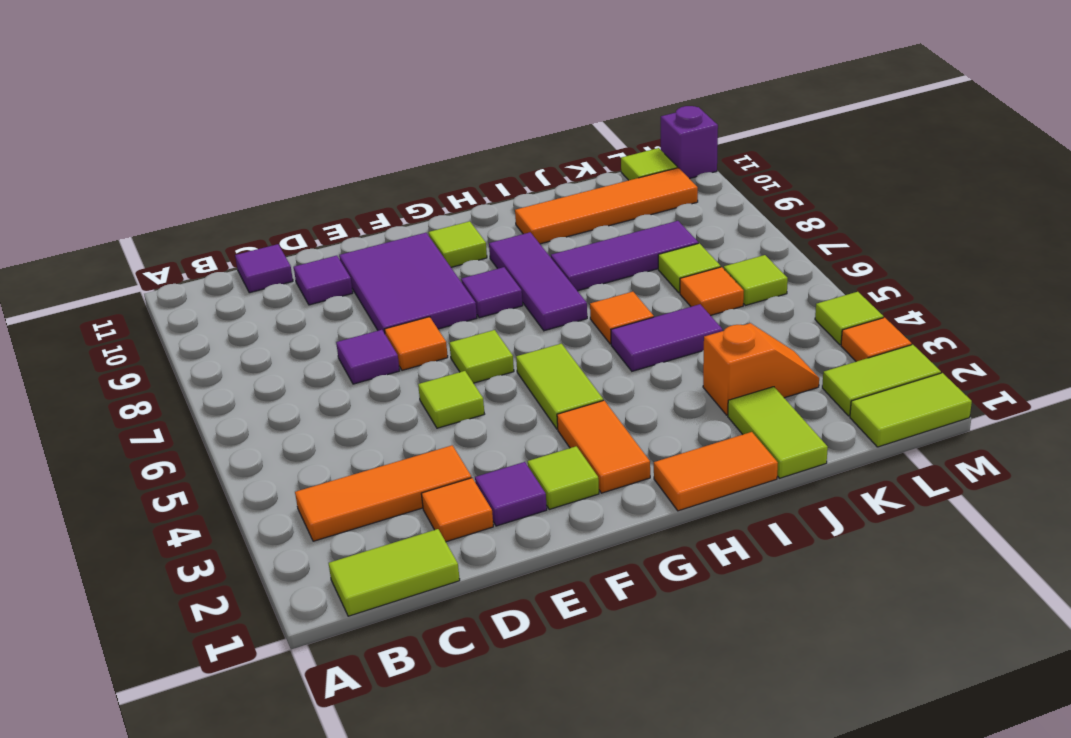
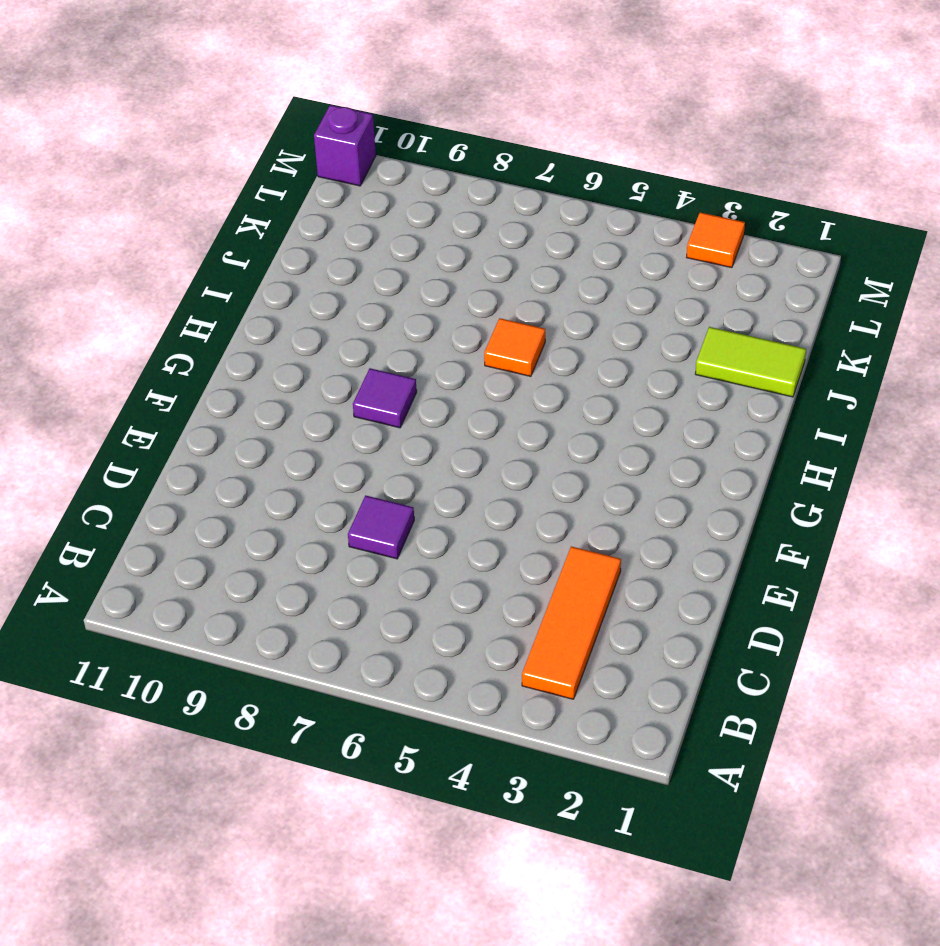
none -> lime tile B1:C1 level 1
none -> purple tile C11 level 1
none -> orange tile D2 level 1
none -> purple tile D10 level 1

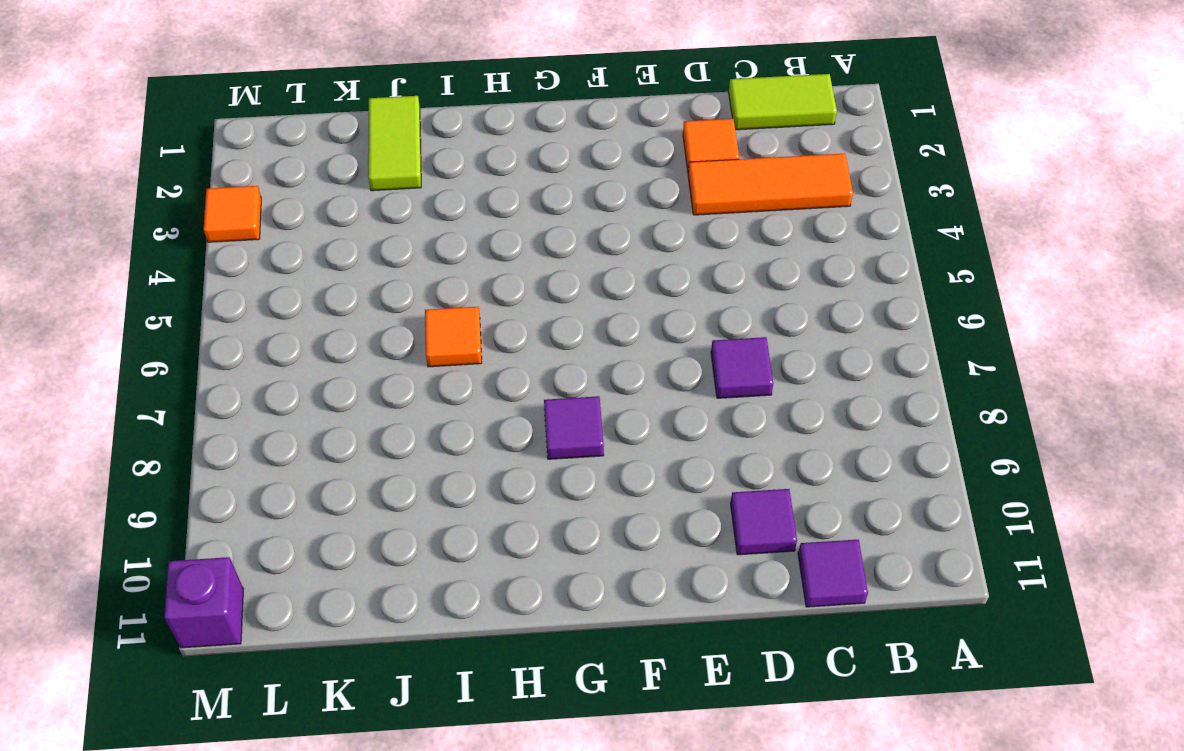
none -> purple tile E2 level 1
none -> lime tile E5 level 1
none -> orange tile E7 level 1
none -> purple tile E8:F10 level 1

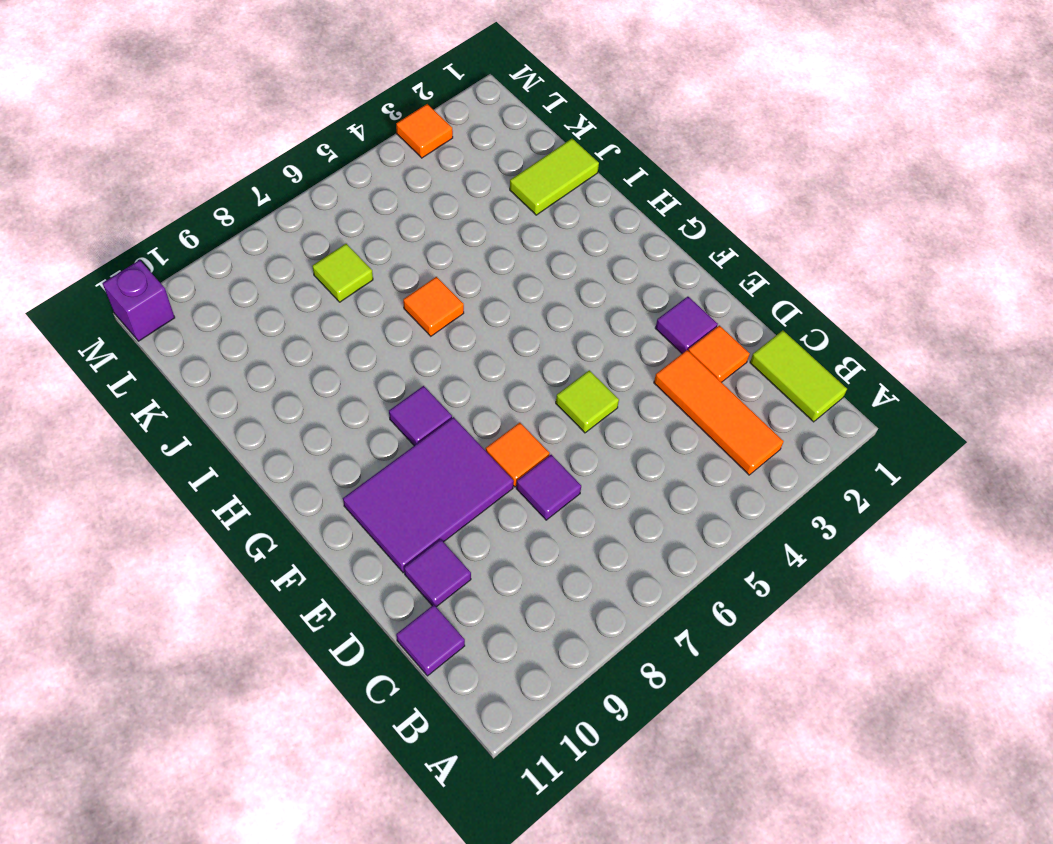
none -> lime tile F2 level 1
none -> lime tile F6 level 1
none -> orange tile G2:G3 level 1
none -> lime tile G4:G5 level 1

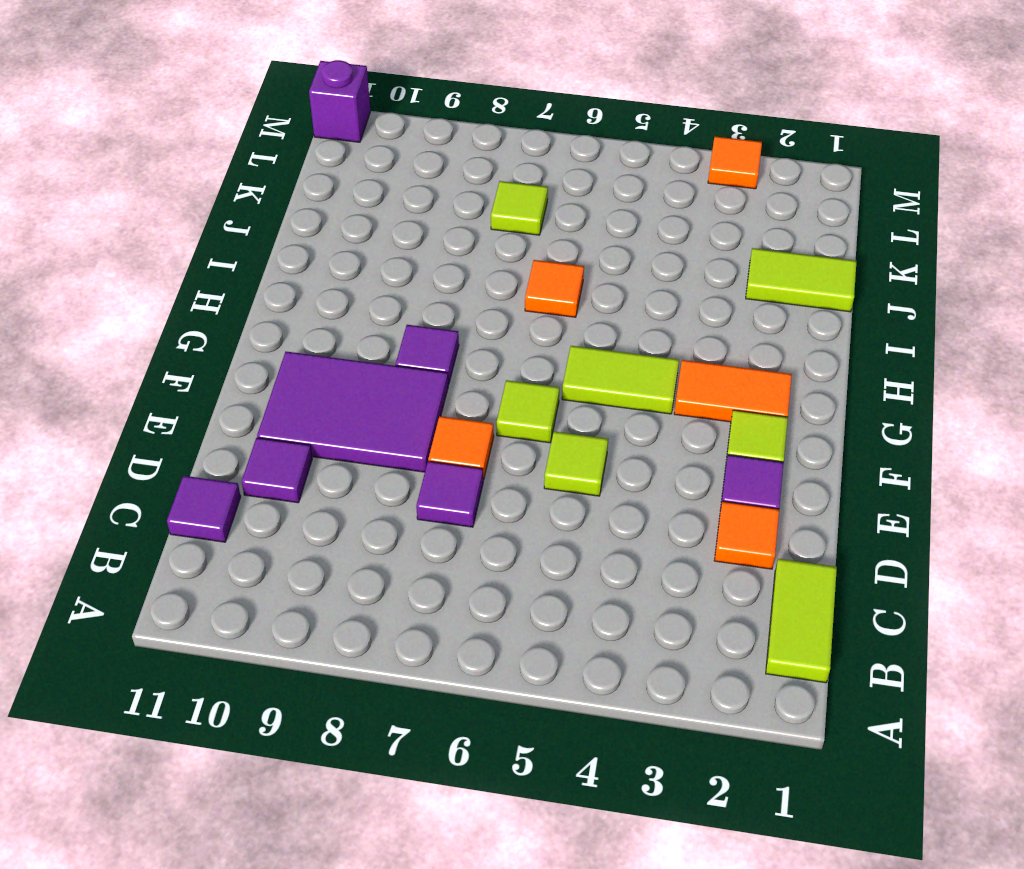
none -> orange tile B3:D3 level 1
none -> lime tile G10 level 1
none -> orange tile H1:I1 level 1
none -> purple tile H7:H9 level 1

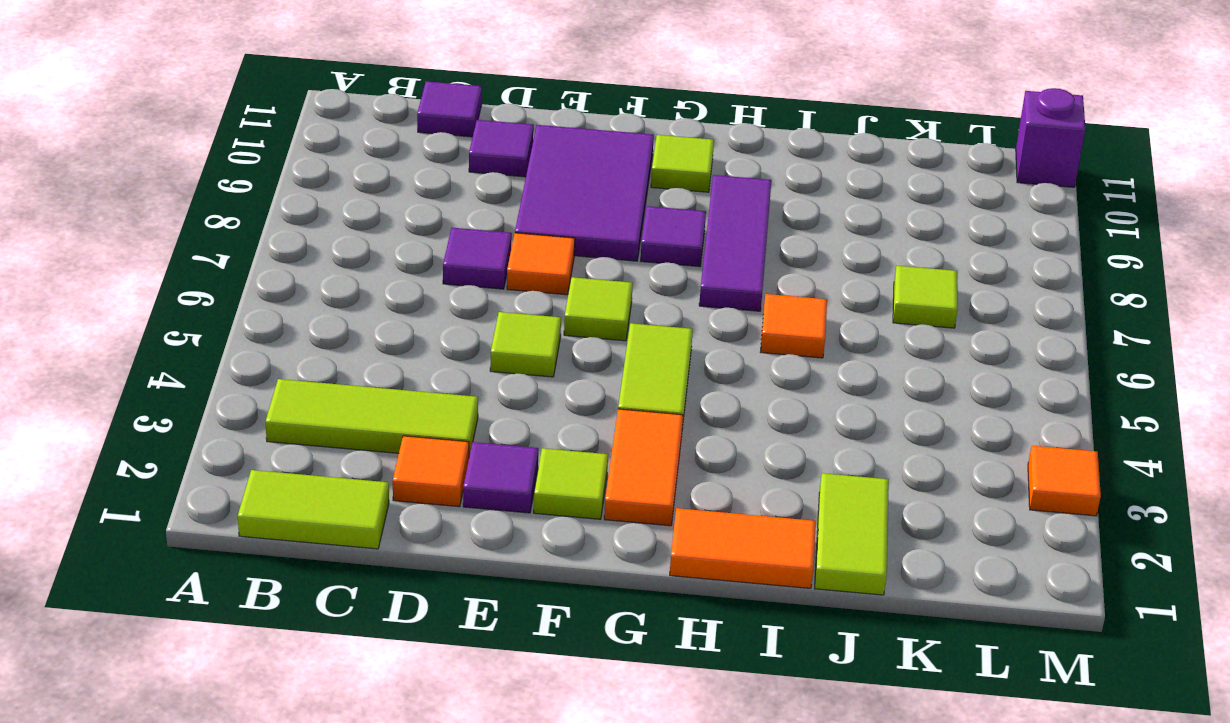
lime tile B3:D3 level 1 -> orange tile B3:D3 level 1
none -> purple tile I5:J5 level 1
none -> purple tile I8:K8 level 1
none -> orange tile I10:L10 level 1
none -> orange slope J3:K3 level 1 top J

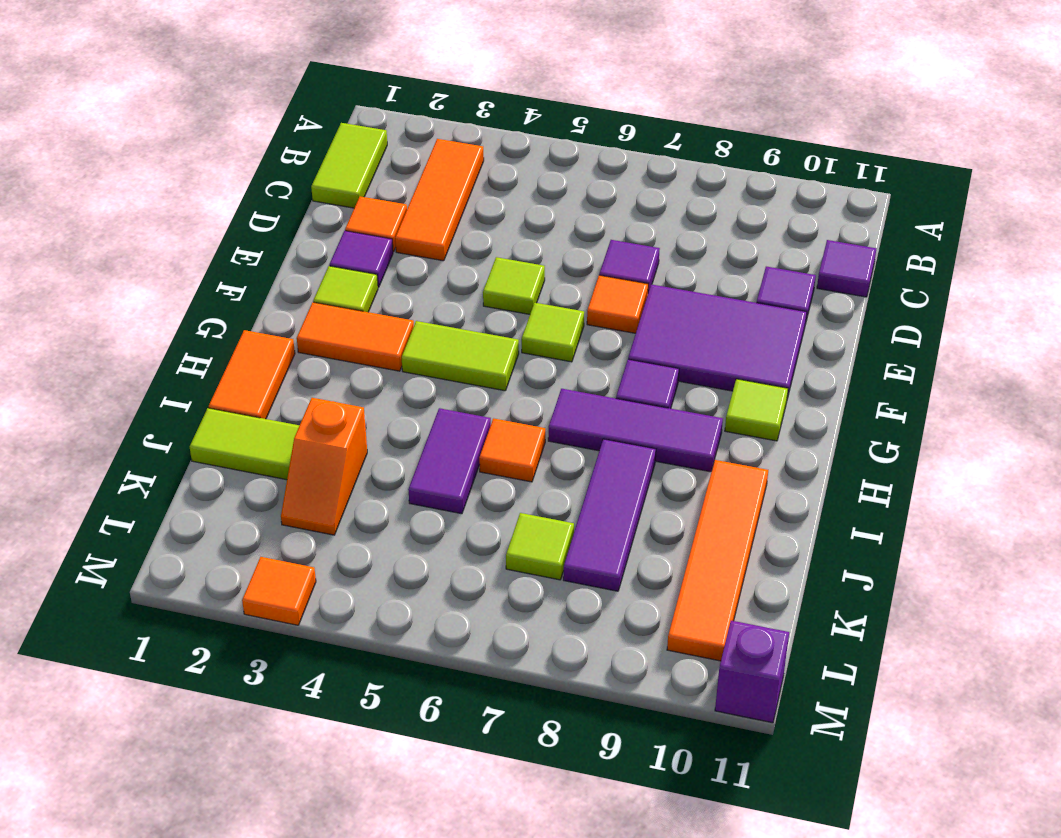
none -> orange tile K6 level 1
none -> lime tile L1:M1 level 1
none -> lime tile L2:M2 level 1
none -> lime tile L6 level 1

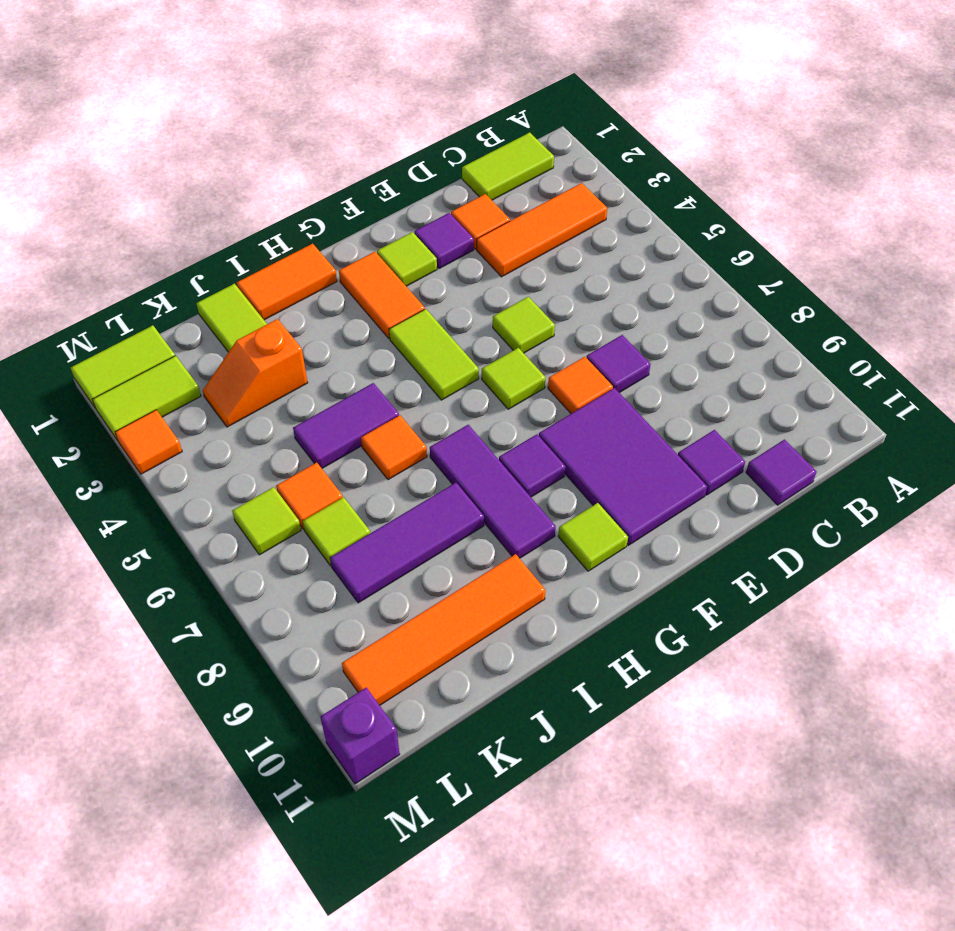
none -> lime tile L11 level 1
none -> lime tile M4 level 1

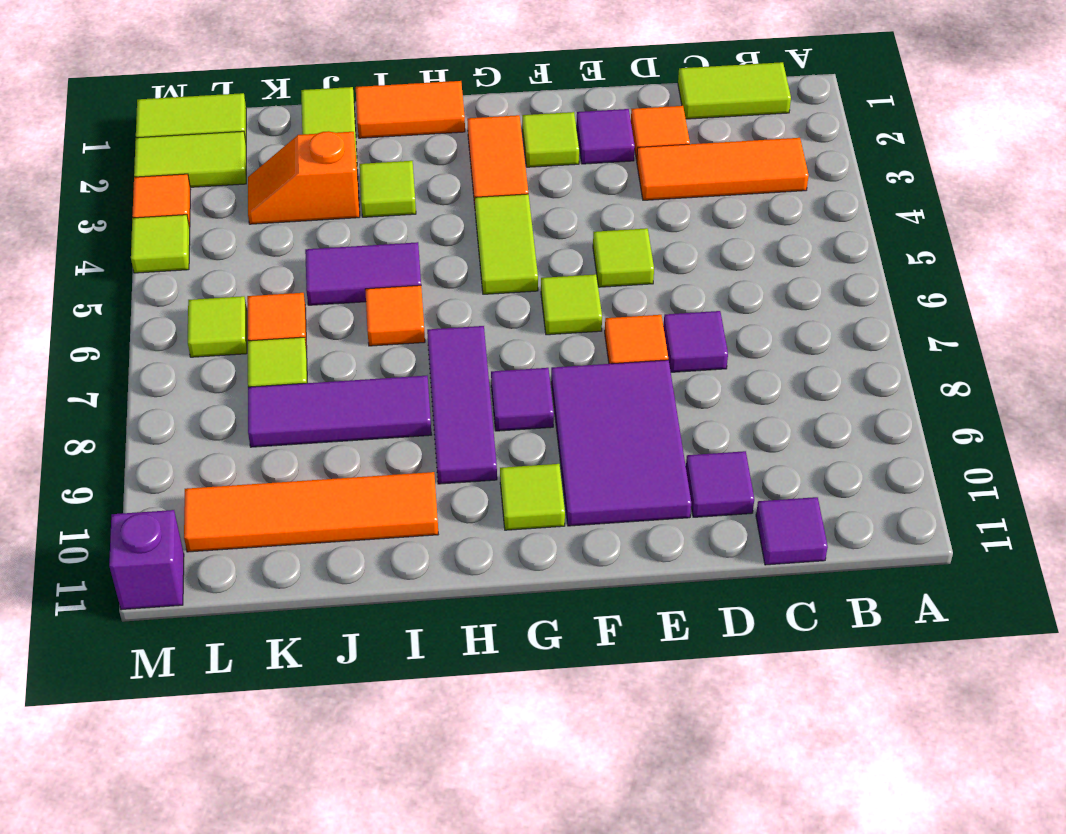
lime tile I3 level 1 -> lime tile L11 level 1

